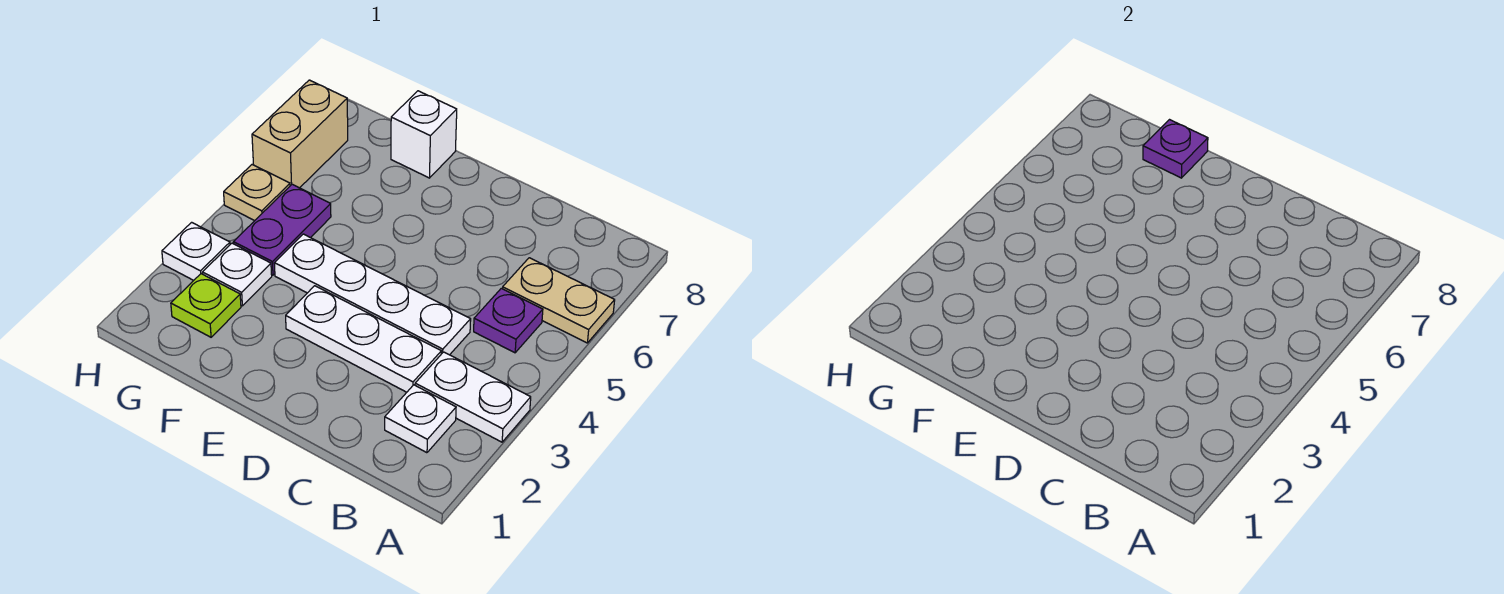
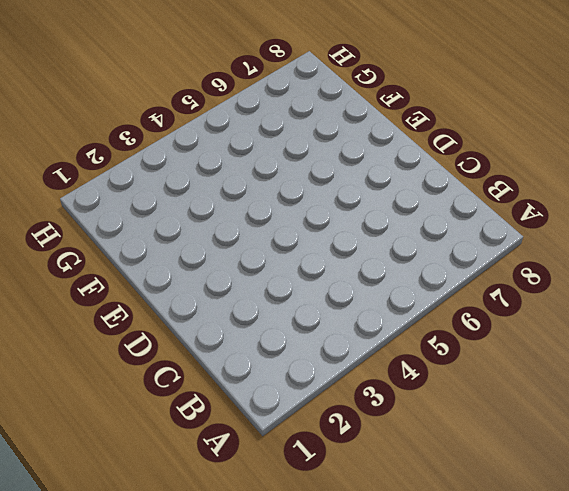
none -> white plate A3:B3 level 1
none -> tan plate A6:B6 level 1
none -> white plate B2 level 1

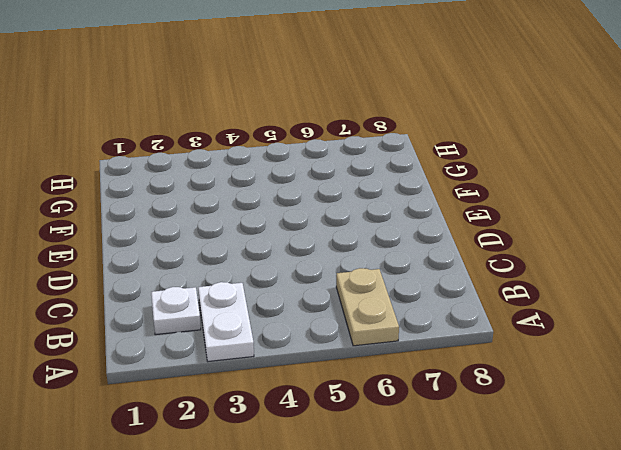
none -> purple plate B5 level 1
none -> white plate C3:E3 level 1
none -> white plate C4:F4 level 1

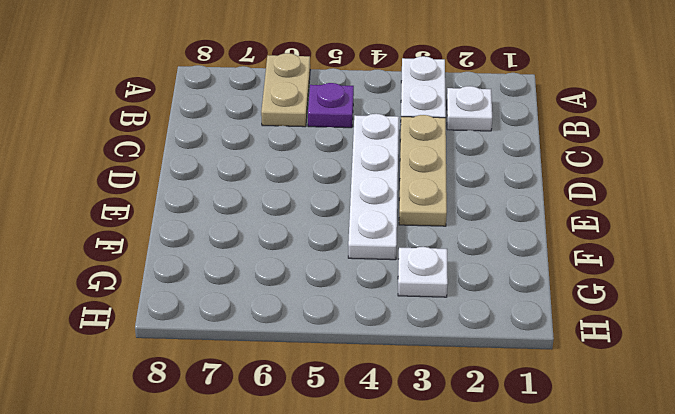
tan plate C3:E3 level 1 -> white plate C3:E3 level 1
none -> white brick F8 level 1
none -> lime plate G2 level 1
none -> purple plate G4:G5 level 1

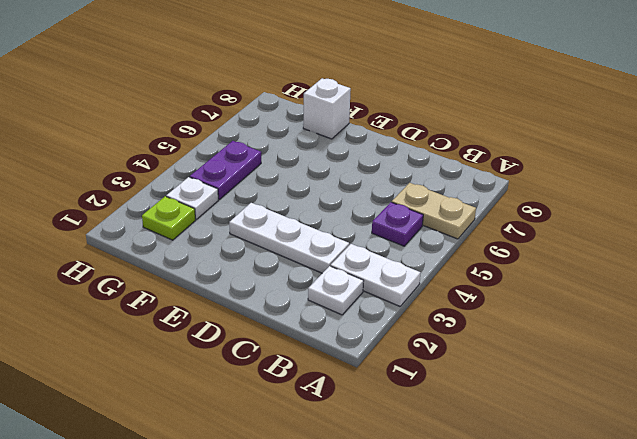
none -> white plate C4:F4 level 1
none -> white plate H3 level 1
none -> tan plate H5 level 1

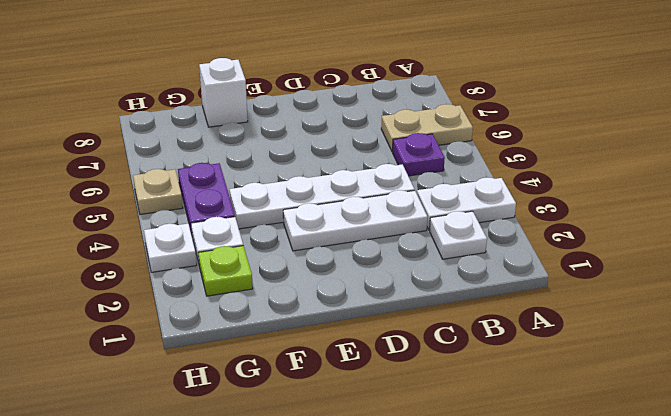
none -> tan brick H6:H7 level 1
none -> purple plate F8 level 2

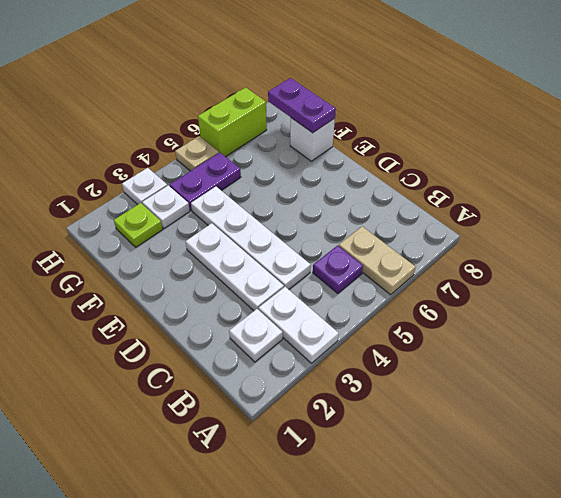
purple plate F8:G8 level 2 -> purple plate F8 level 2
lime brick H6:H7 level 1 -> tan brick H6:H7 level 1

